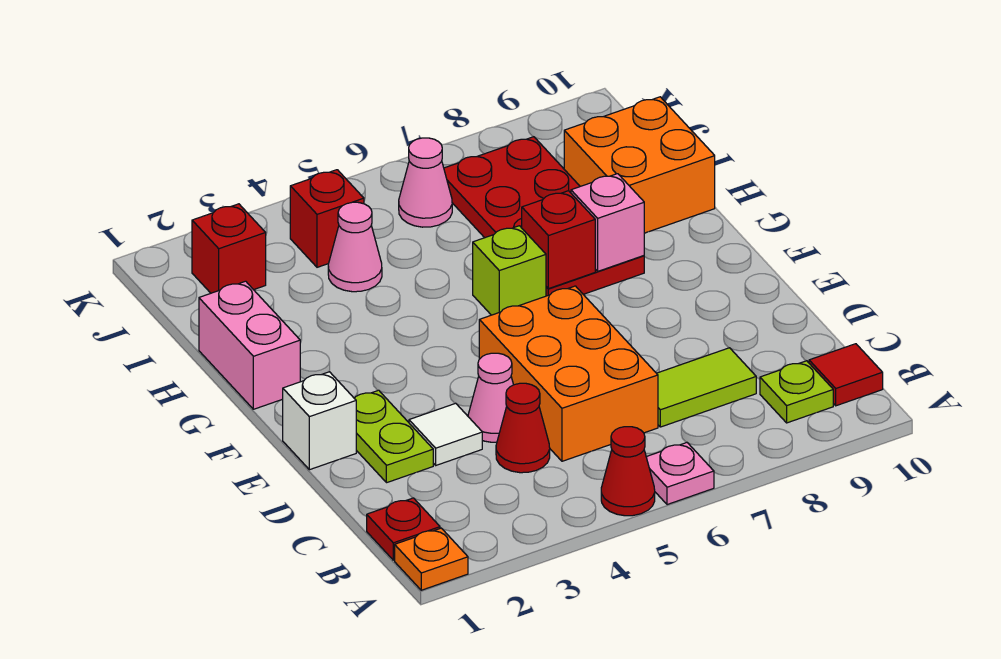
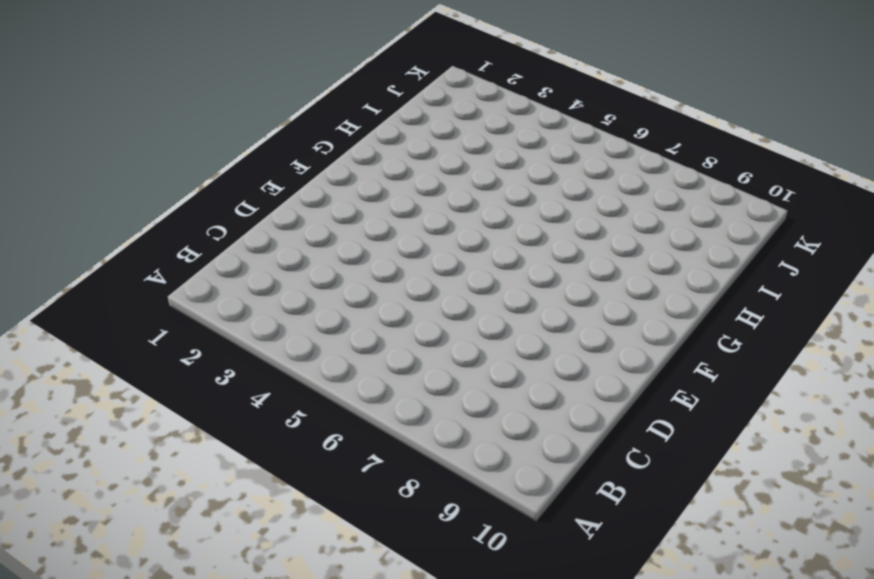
none -> orange plate A1 level 1
none -> red cone A5 level 1
none -> pink plate A6 level 1

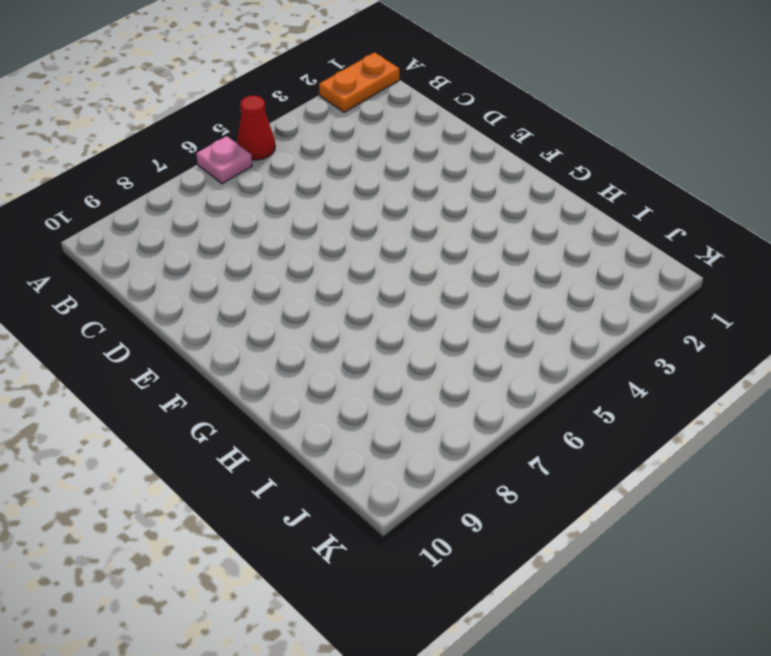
orange plate A1:A2 level 1 -> orange plate A1 level 1
none -> red plate B1 level 1
none -> lime plate B9 level 1
none -> red tile B10 level 1

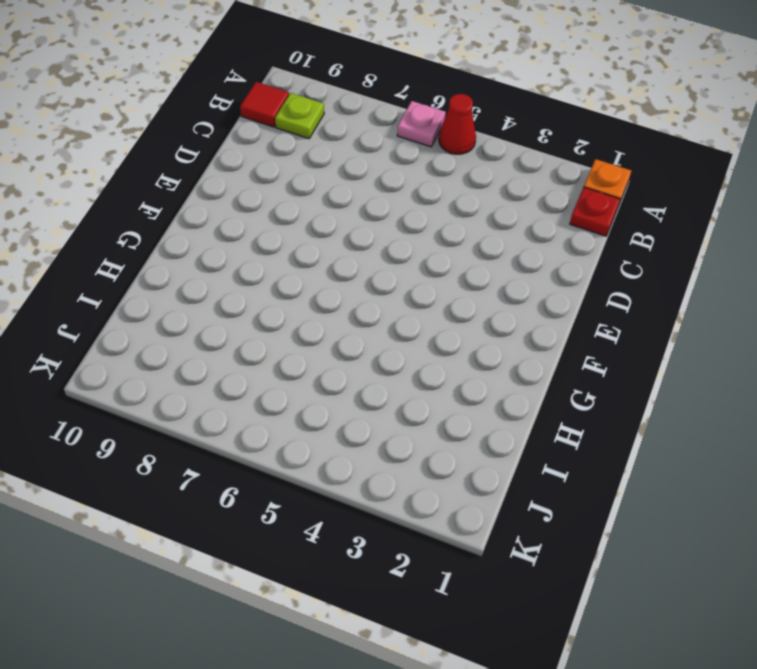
none -> red cone C4 level 1
none -> orange brick C5:E6 level 1
none -> lime tile C7:C8 level 1

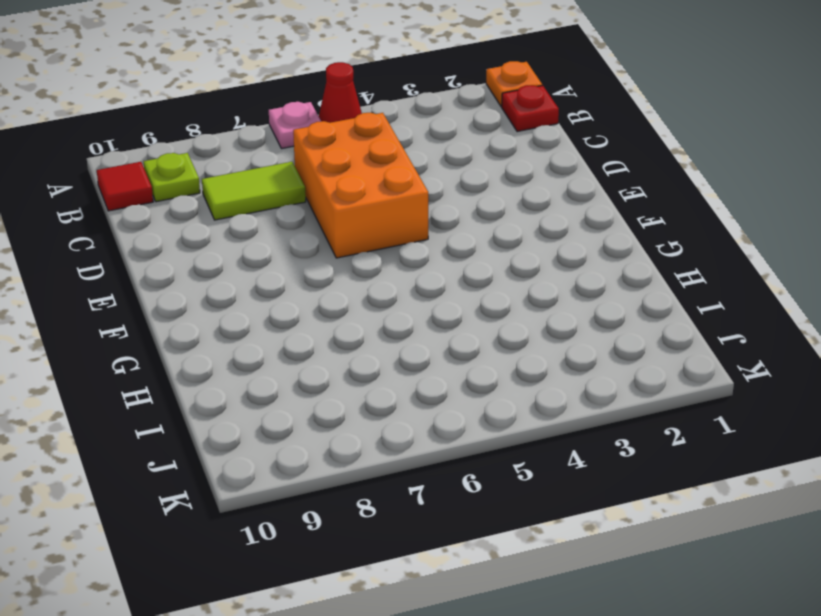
none -> red cone C4 level 1
none -> lime plate D2:E2 level 1
none -> white tile D3 level 1

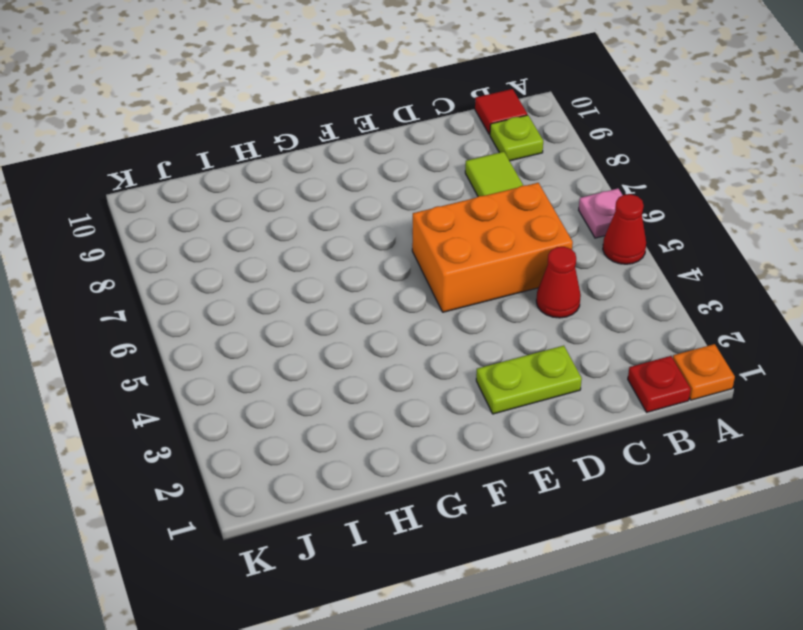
none -> white tile D3 level 1
none -> pink cone D4 level 1
none -> white brick E1 level 1

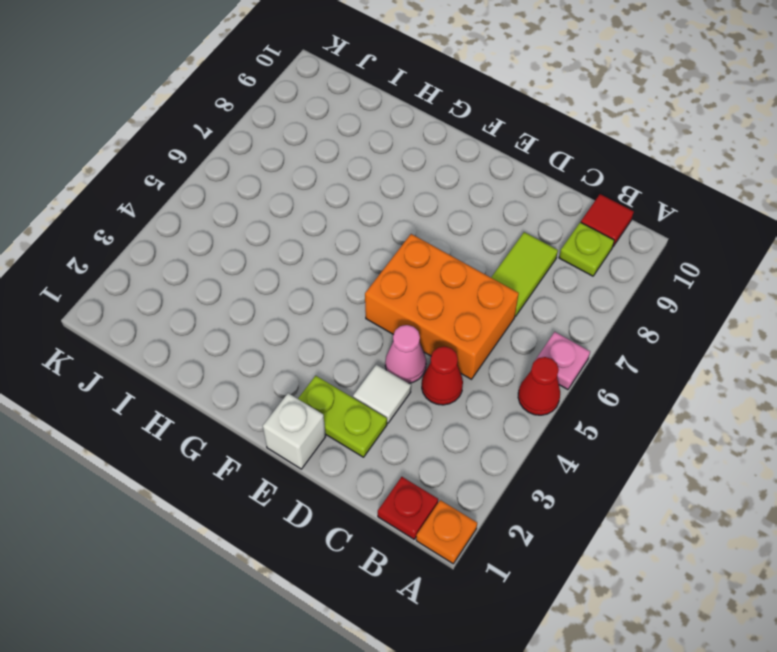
none -> pink brick G1:H1 level 1
none -> lime brick G6 level 1
none -> red plate G7:J8 level 1

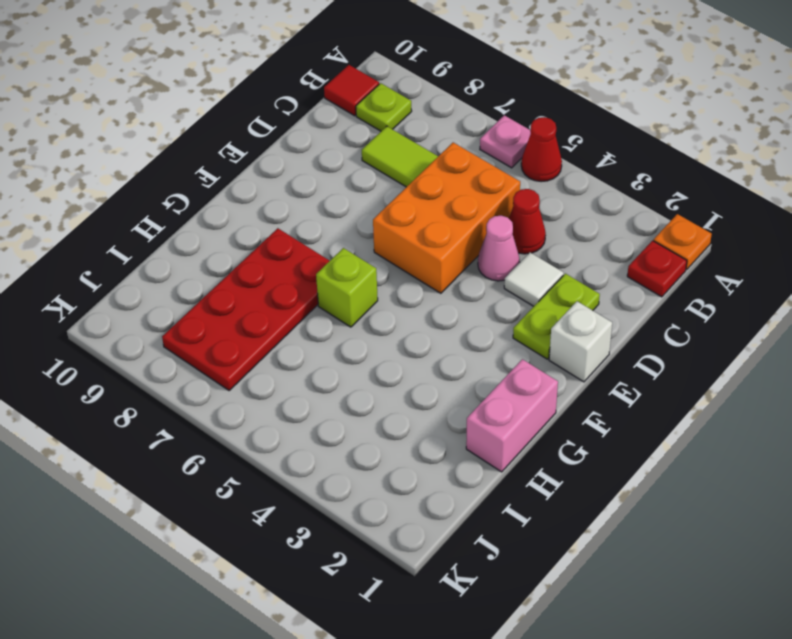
none -> orange brick H9:I10 level 1
none -> pink cone I4 level 1
none -> red brick J2 level 1

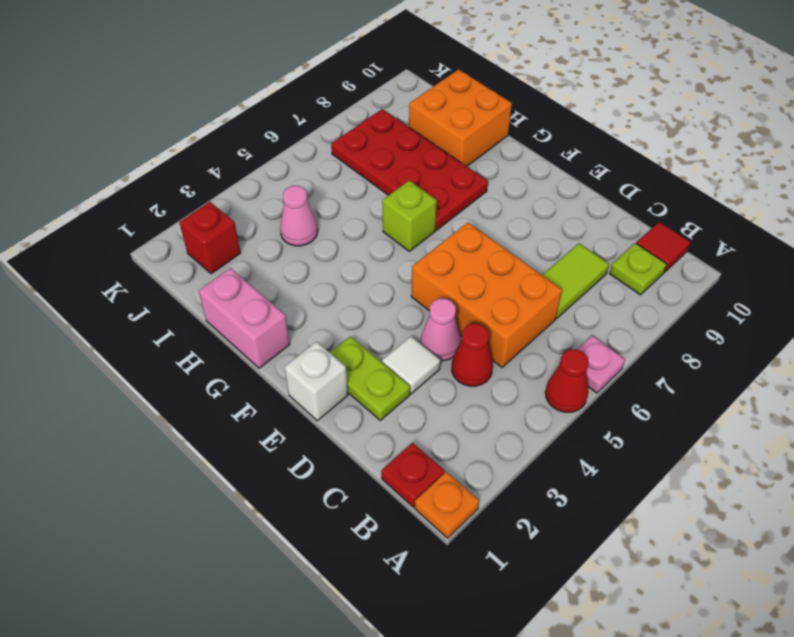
none -> red brick J4 level 1
none -> pink cone J6 level 1
none -> red brick G7 level 2

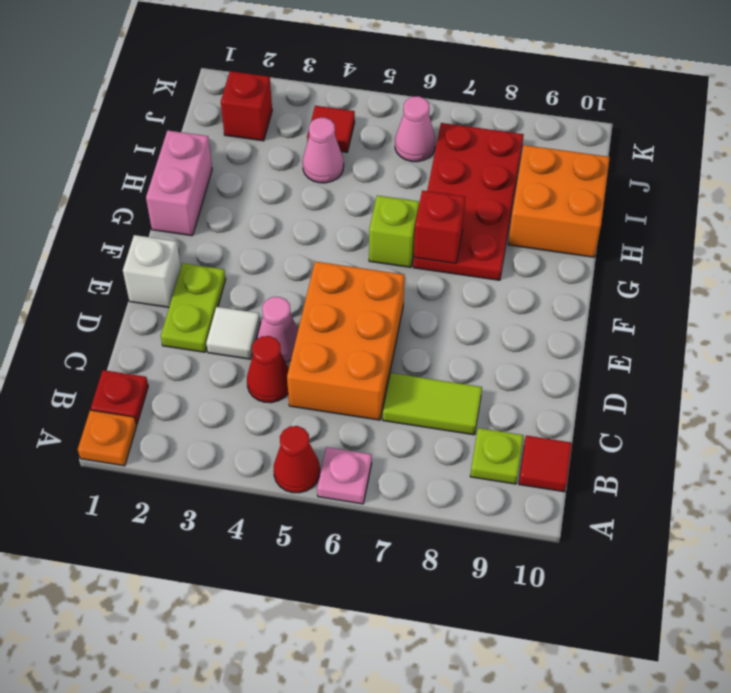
red tile J4 level 1 -> red brick J4 level 1
none -> pink brick G8 level 2

